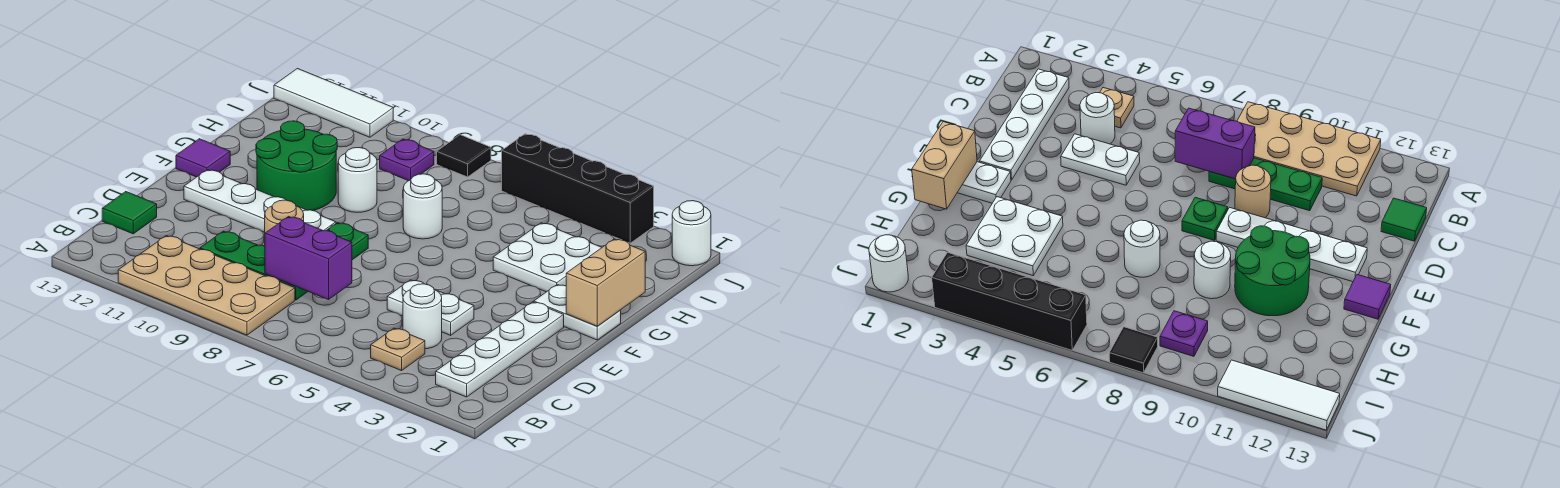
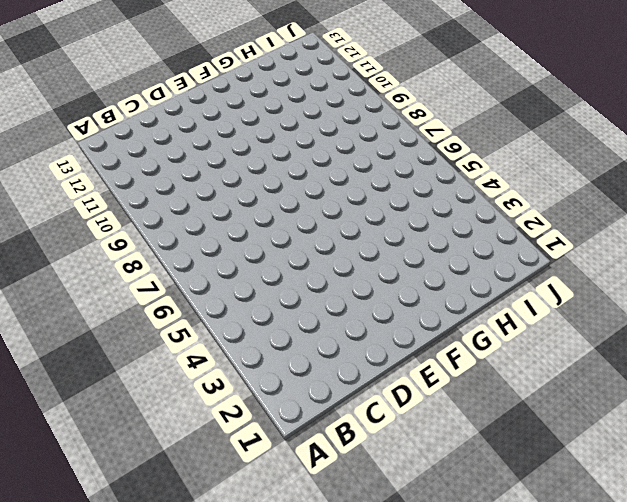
none -> tan plate A8:B11 level 1
none -> white plate B2:E2 level 1
none -> tan plate B4 level 1

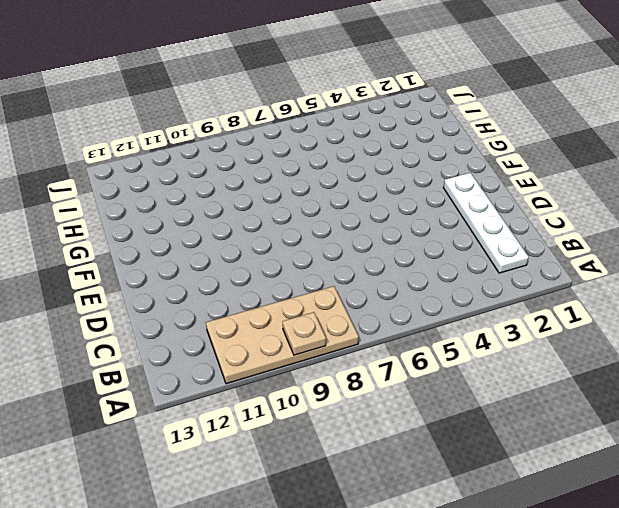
tan plate A9 level 2 -> tan plate B4 level 1
none -> white round brick C4 level 1
none -> green plate C8:C10 level 1
none -> green tile C13 level 1

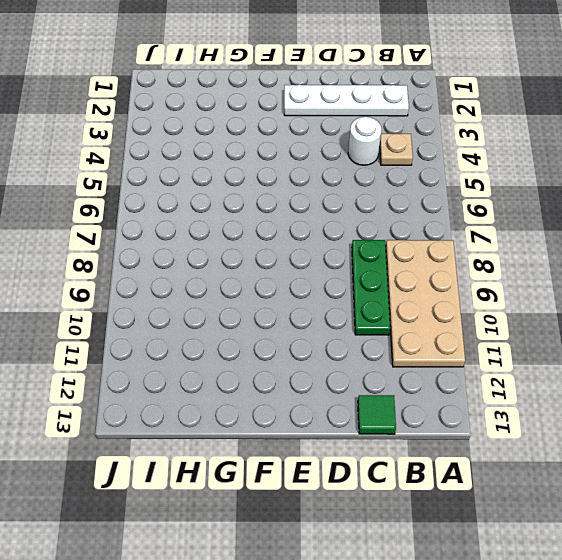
none -> white plate D4:D5 level 1
none -> tan round brick D9 level 1
none -> green plate E8 level 1

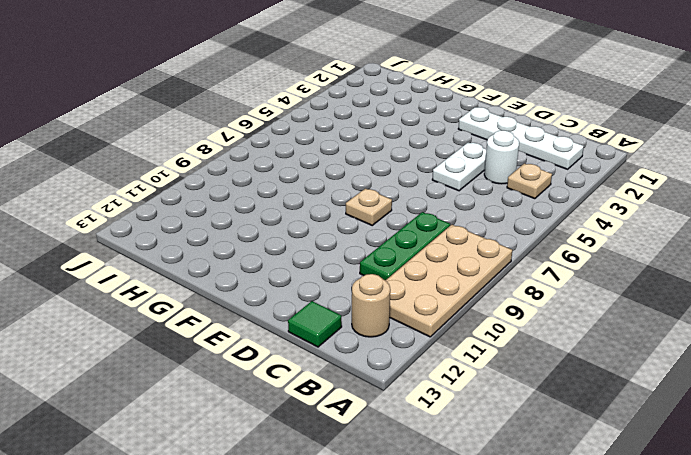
tan round brick B12 level 1 -> tan round brick D9 level 1
tan plate E8 level 1 -> green plate E8 level 1
none -> white plate E9:E12 level 1
none -> white plate F1:F2 level 1
none -> green round brick F10:G11 level 1

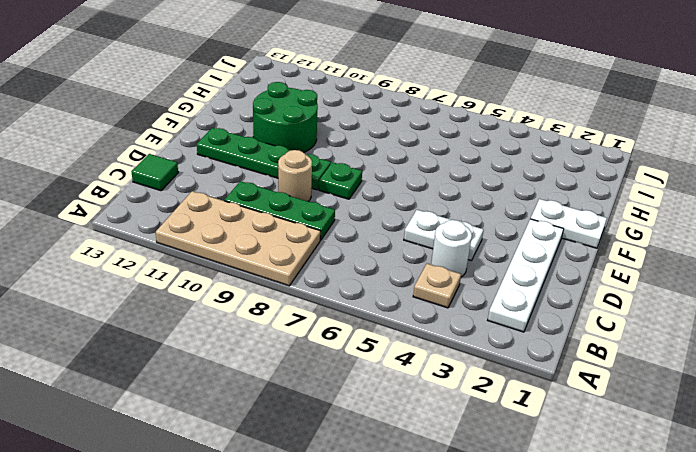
green plate E9:E12 level 1 -> white plate E9:E12 level 1
none -> purple tile F13 level 1
none -> white plate G3:H4 level 1
none -> white round brick G7 level 1

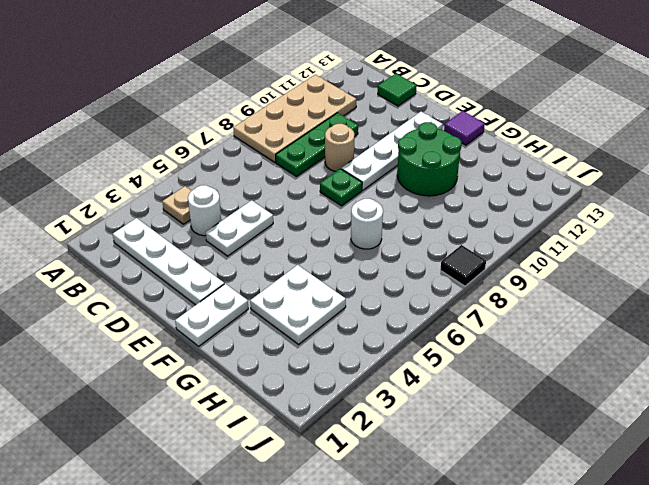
none -> white round brick G9 level 1
none -> purple plate I9 level 1
none -> white round brick J1 level 1

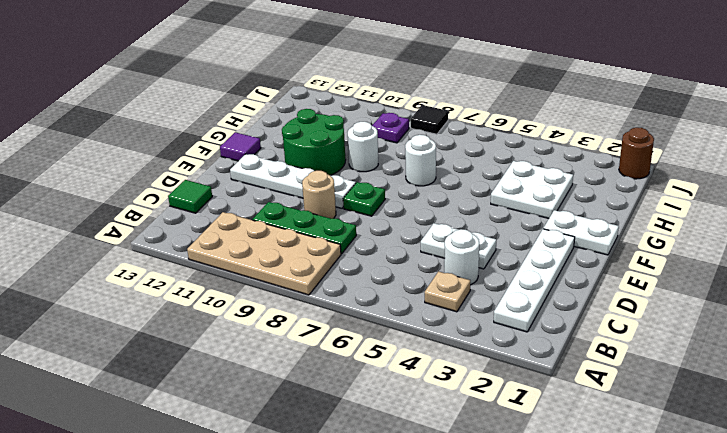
brown round brick J1 level 1 -> white round brick J1 level 1
none -> black brick J3:J6 level 1
none -> white tile J11:J13 level 1
none -> purple brick C7:C8 level 2

